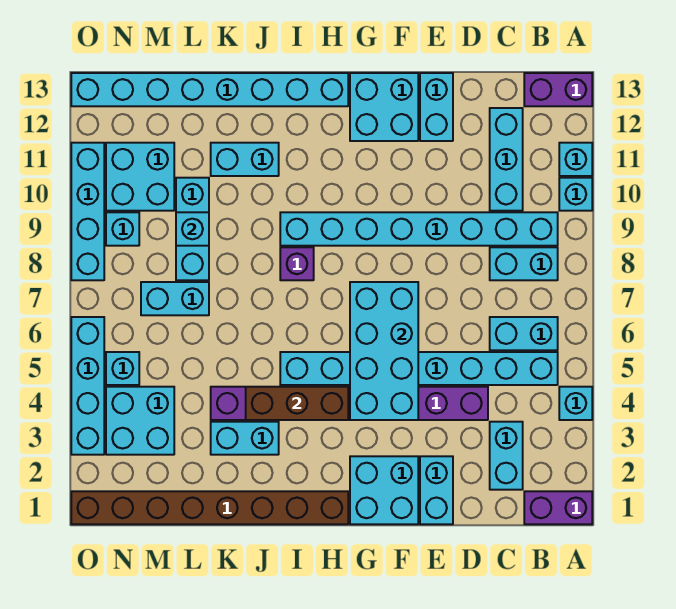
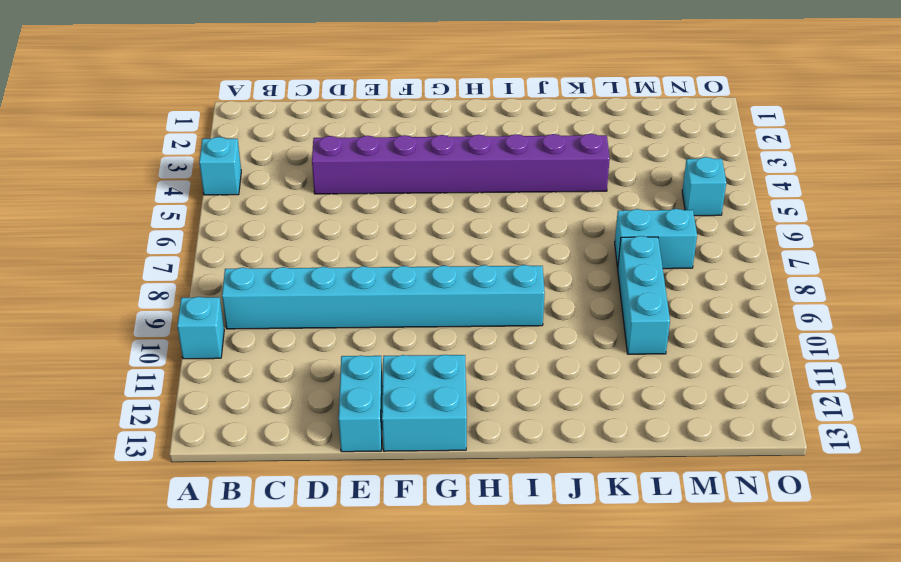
none -> purple brick A1:B1 level 1
none -> cyan brick A11 level 1
none -> purple brick A13:B13 level 1
none -> cyan brick B5:I5 level 1

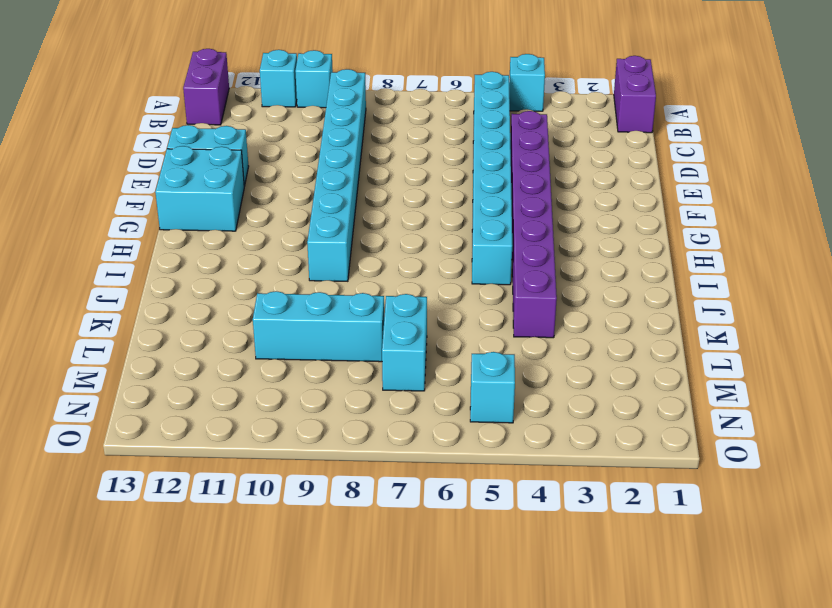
none -> cyan brick B6:C6 level 1
none -> cyan brick B8:C8 level 1
none -> cyan brick C2:C3 level 1
none -> cyan brick C10:C12 level 1

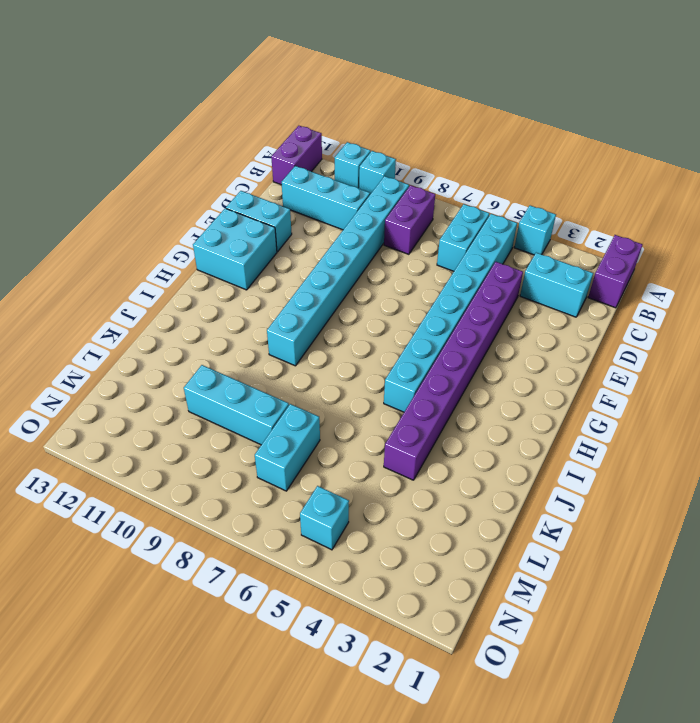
purple brick B8:C8 level 1 -> cyan brick B8:C8 level 1
none -> cyan brick E1:E2 level 1
none -> cyan brick F1:G2 level 1
none -> brown brick H1:O1 level 1
none -> cyan brick H13:O13 level 1

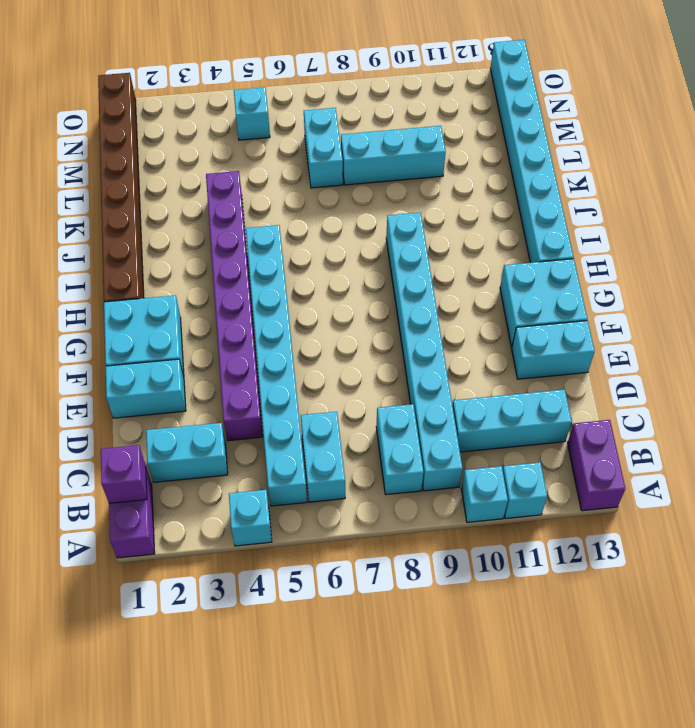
purple brick B1 level 2 -> purple brick I8 level 1
none -> cyan brick J3:K3 level 1
none -> cyan brick J11:K11 level 1
none -> cyan brick M3:N4 level 1
none -> cyan brick M10:N11 level 1

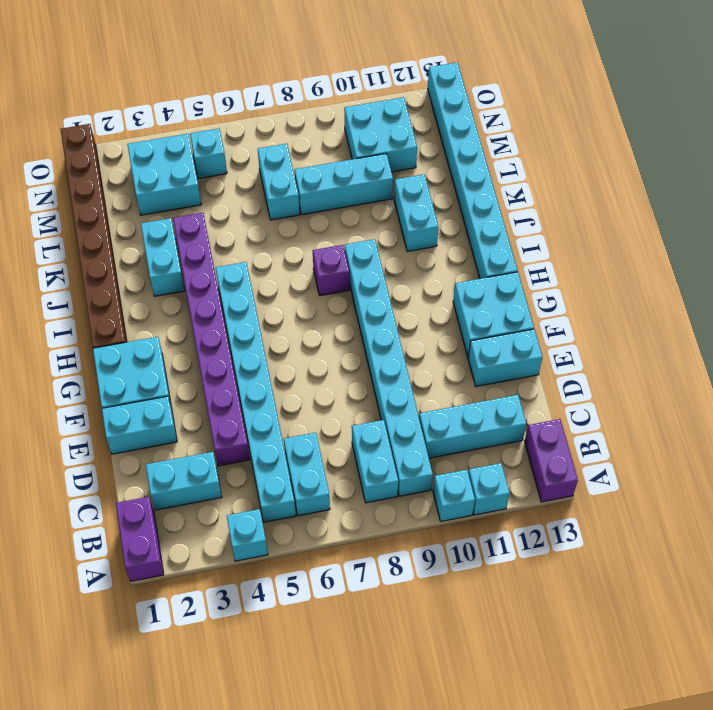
none -> cyan brick N9 level 1
none -> cyan brick O3:O6 level 1
none -> cyan brick O8:O11 level 1
none -> cyan brick F4:G7 level 2

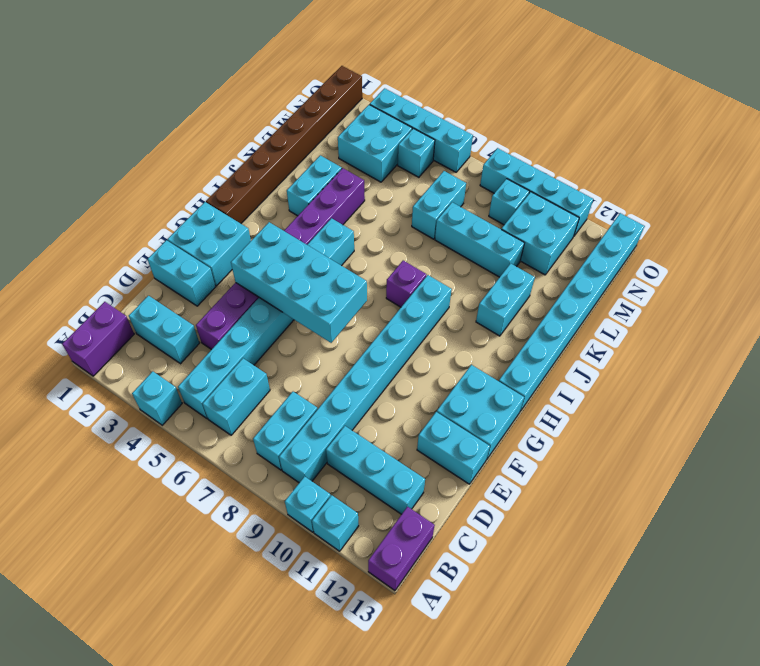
none -> brown brick H4:J4 level 2
none -> cyan brick L9 level 2

